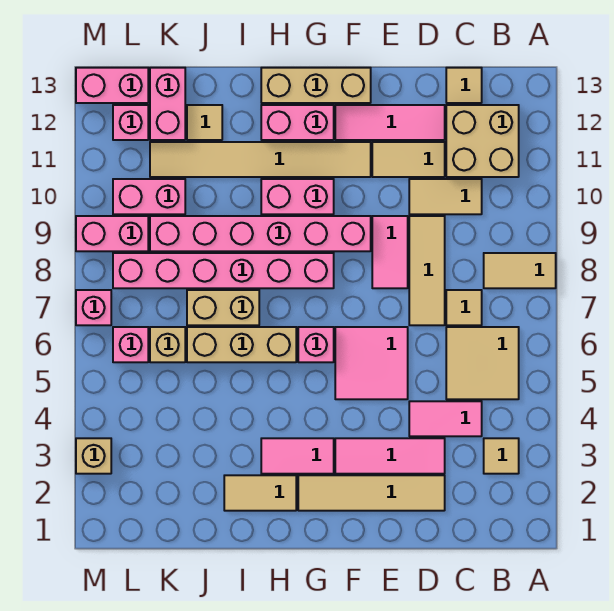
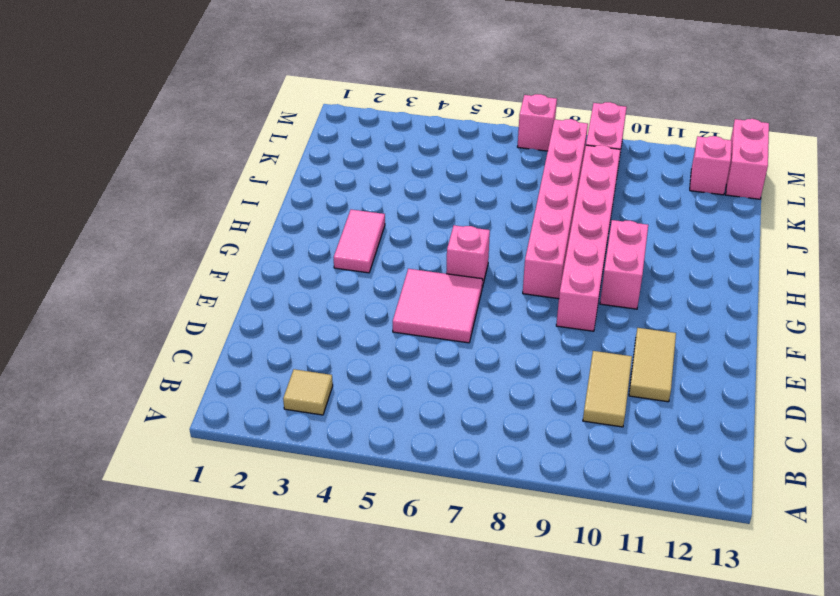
none -> tan tile A8:B8 level 1
none -> tan tile B5:C6 level 1
none -> tan brick B11:C12 level 1
none -> pink tile C4:D4 level 1

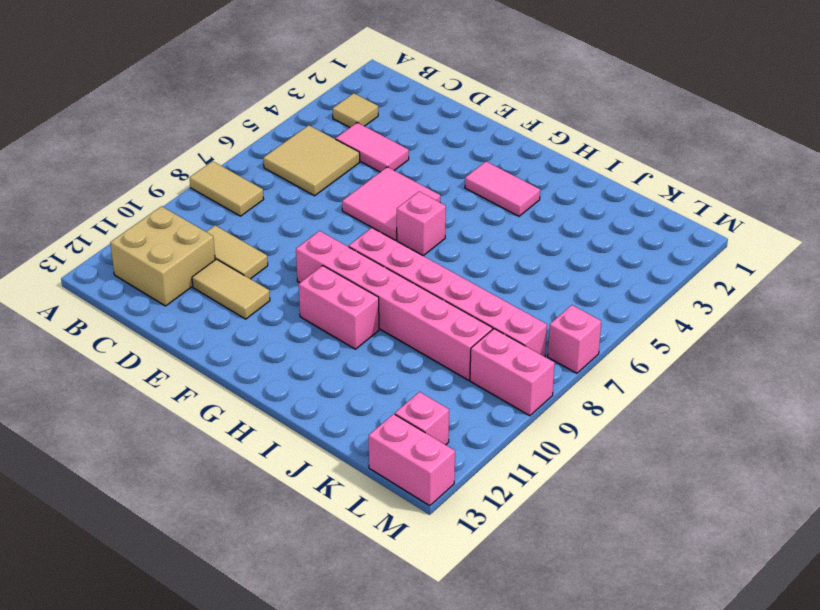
none -> tan tile C7 level 1
none -> tan tile C13 level 1
none -> tan tile D2:G2 level 1
none -> pink tile D3:F3 level 1

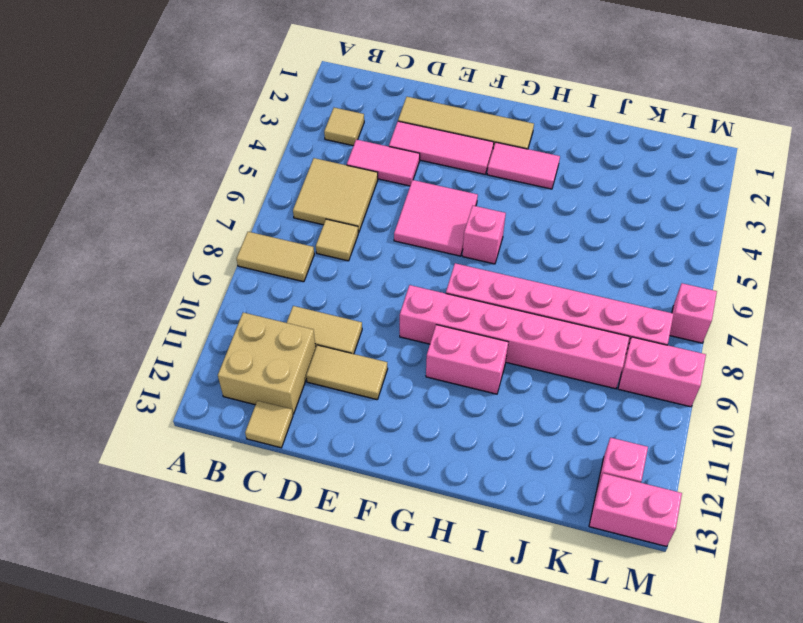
none -> tan tile D7:D9 level 1
none -> pink tile D12:F12 level 1
none -> pink tile E8:E9 level 1
none -> tan tile F11:K11 level 1

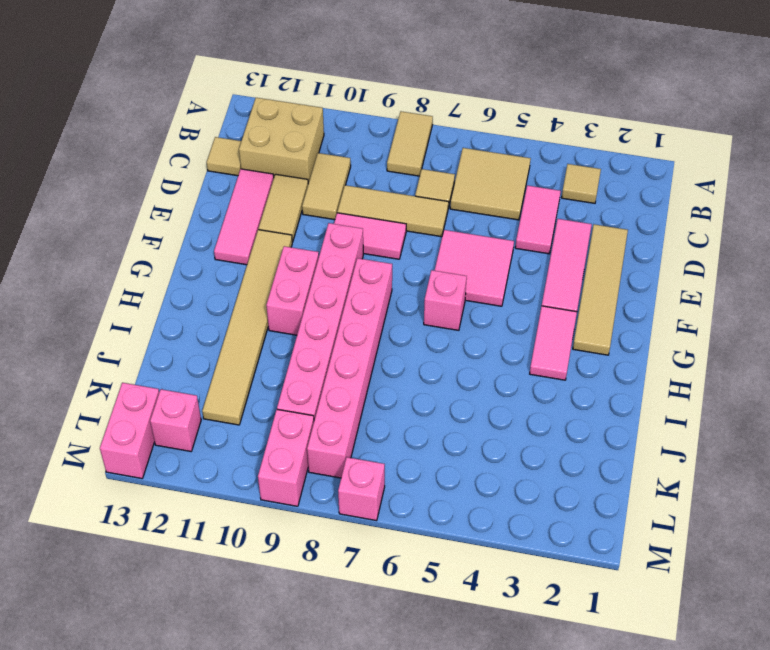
none -> tan brick F13:H13 level 1
none -> pink brick G12:H12 level 1
none -> tan tile H2:I2 level 1
none -> tan brick H6:J6 level 1

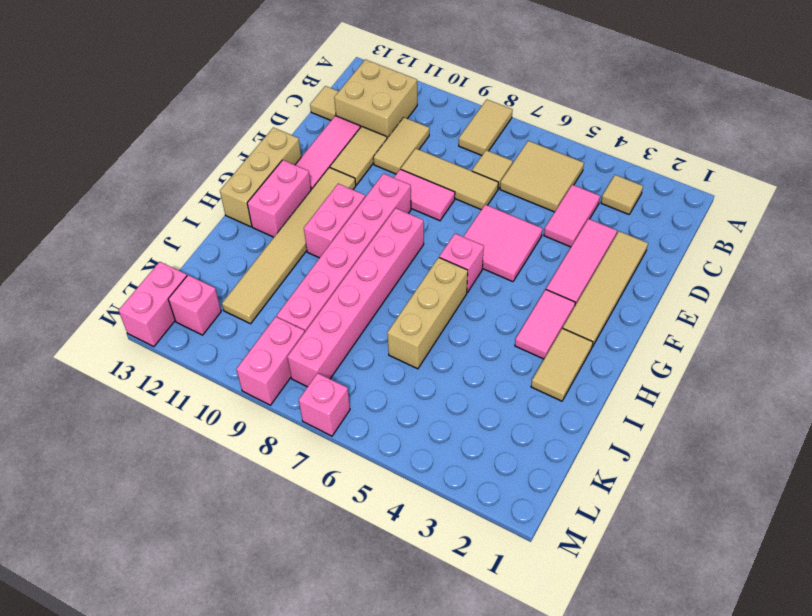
none -> tan brick I7:J7 level 1
none -> tan tile J12 level 1
none -> tan brick K6 level 1
none -> pink brick K10:L10 level 1

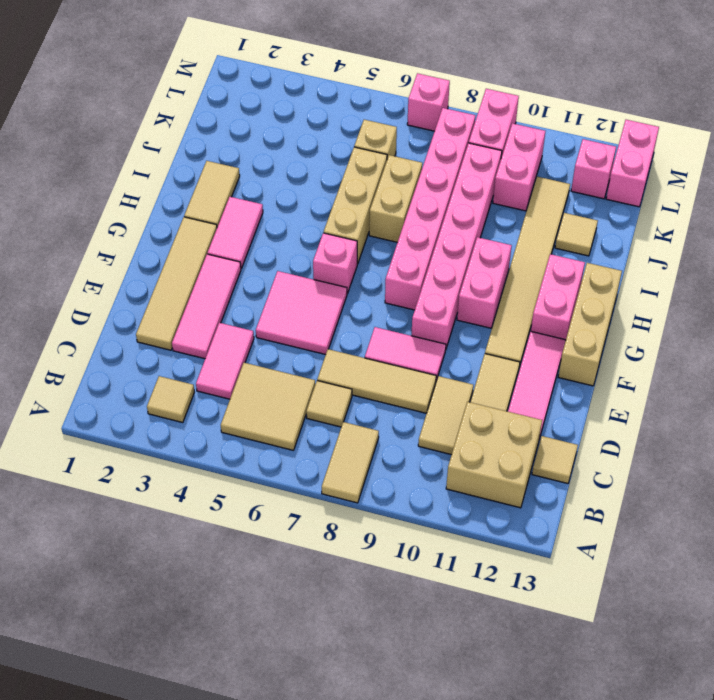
none -> pink brick K12:K13 level 1
none -> pink brick L6 level 1
none -> tan brick M3 level 1

